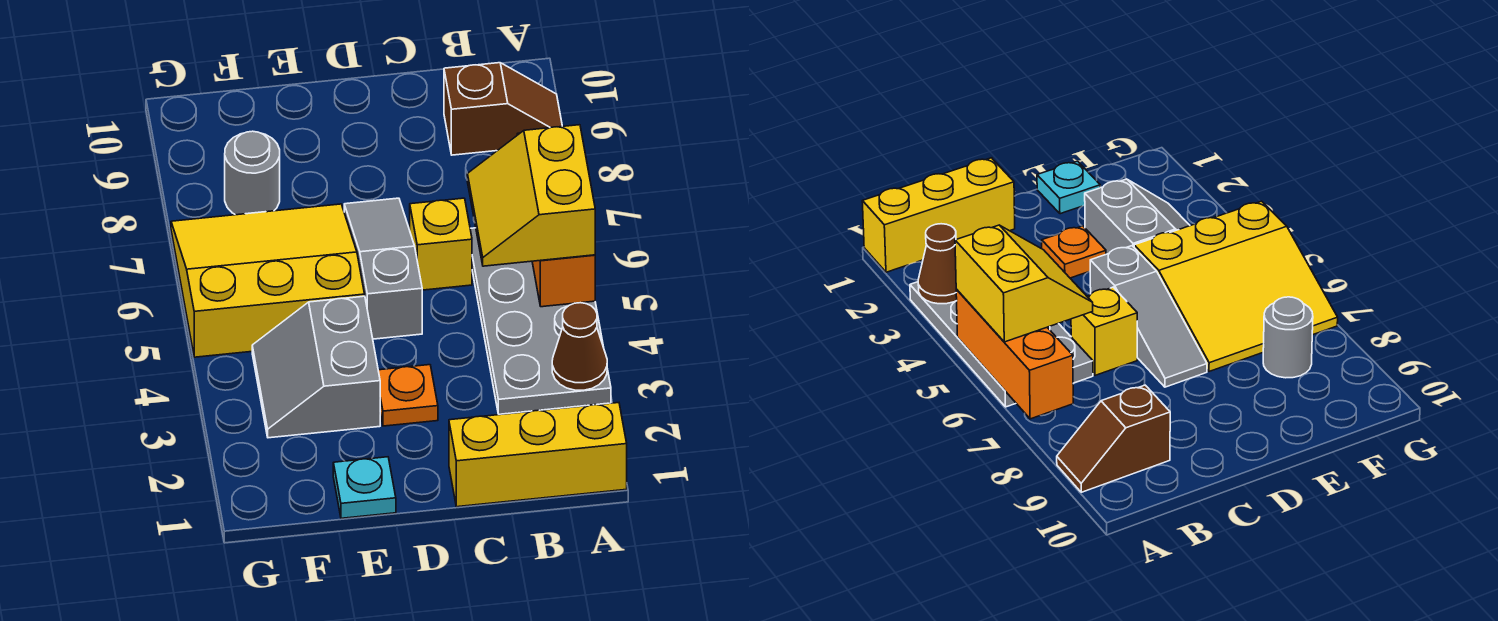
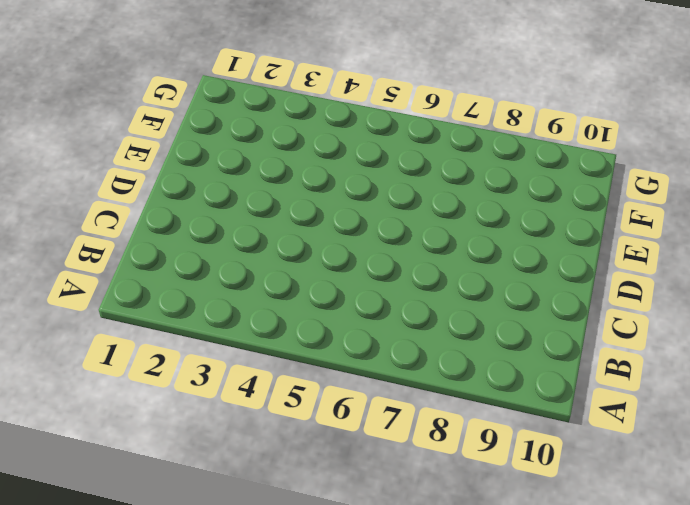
none -> yellow brick A1:C1 level 1
none -> grey plate A3:B6 level 1
none -> brown slope A9:B9 level 1 top B

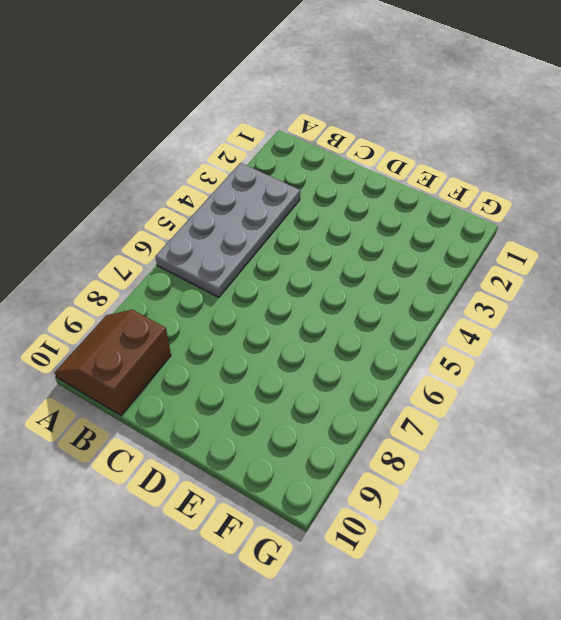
brown slope A9:B10 level 1 top B -> brown slope A9:B9 level 1 top B
none -> yellow brick A1:C1 level 1
none -> yellow brick C6 level 1
none -> orange plate D3 level 1

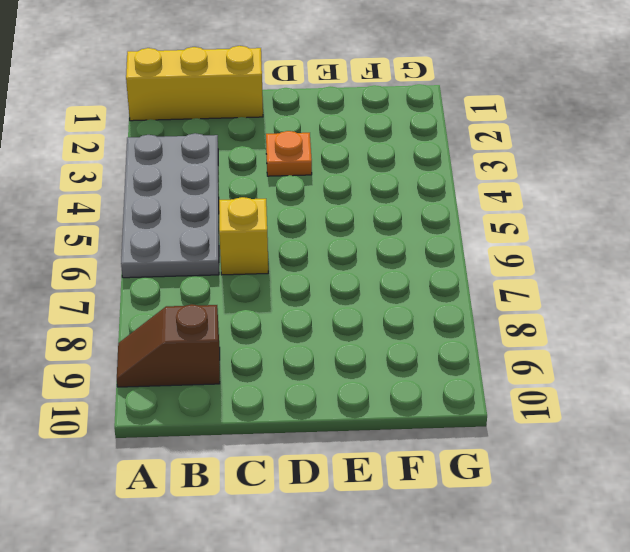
none -> grey slope D5:D7 level 1 top 5
none -> cyan plate E1 level 1
none -> grey slope E3:F4 level 1 top E

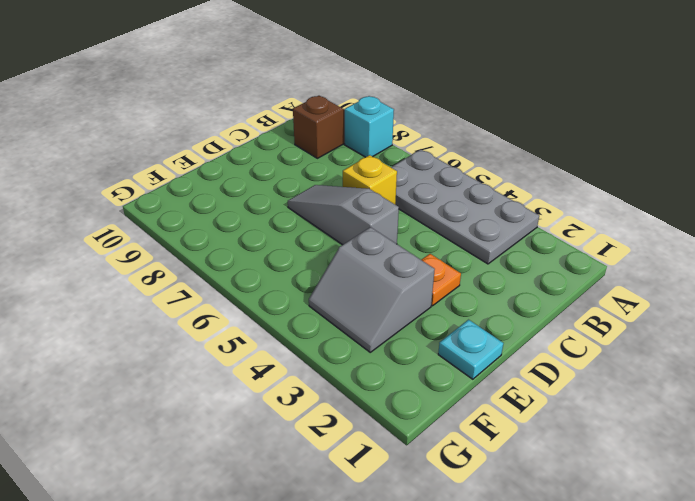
cyan brick A8 level 1 -> none
none -> yellow brick A1:C1 level 1
none -> yellow slope E5:G7 level 1 top 5
none -> grey round brick F8 level 1

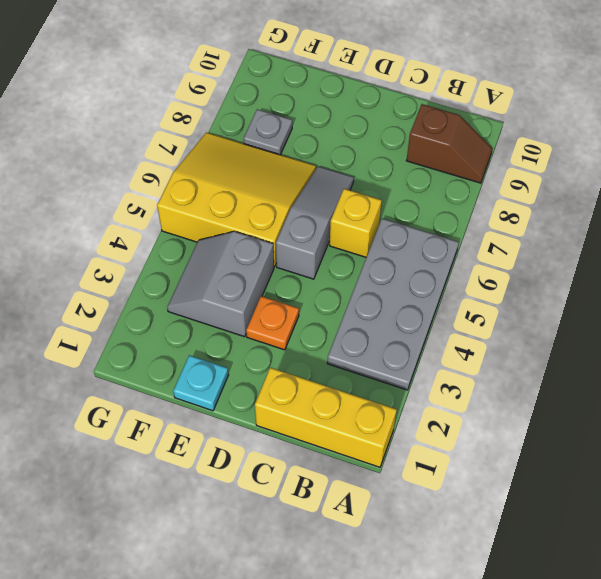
grey plate F8 level 1 -> grey round brick F8 level 1
none -> brown cone A3 level 2
none -> orange brick A5:A7 level 2
none -> yellow slope A5:B6 level 3 top A

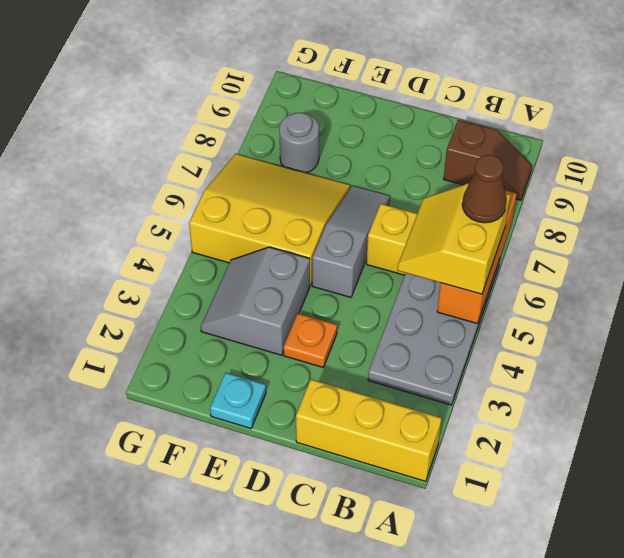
brown cone A6 level 4 -> brown cone A3 level 2

